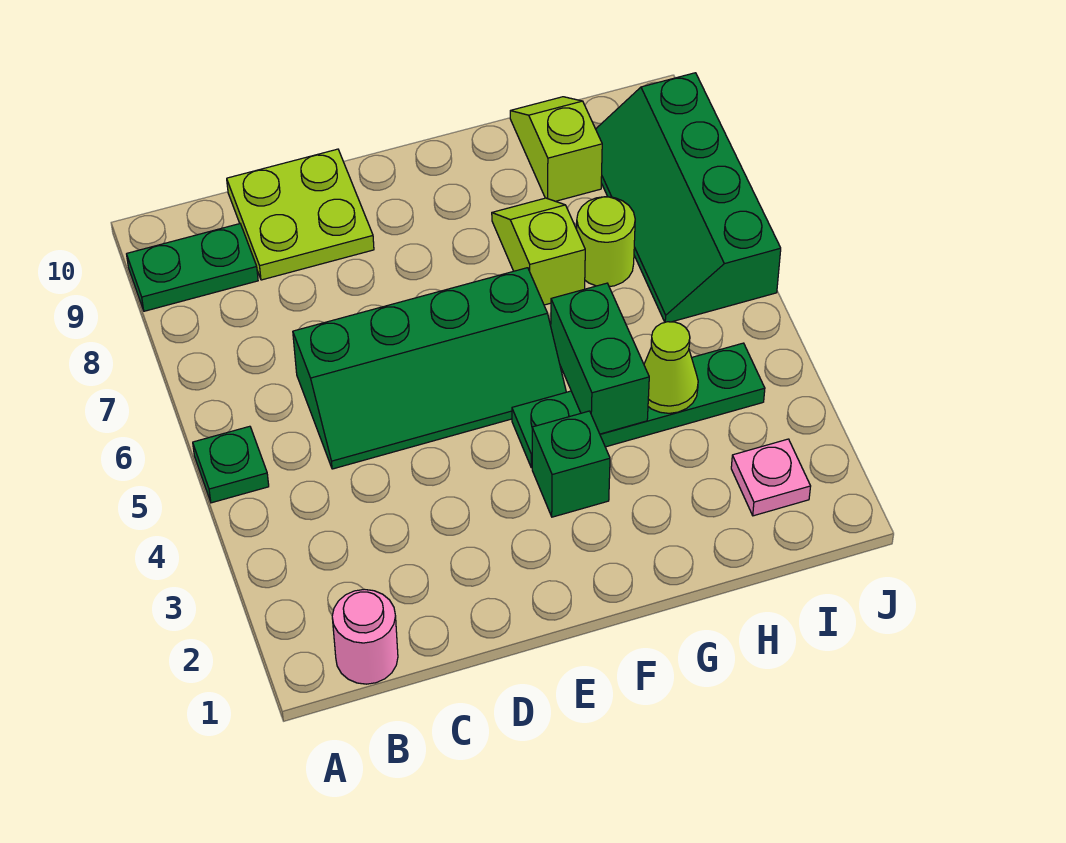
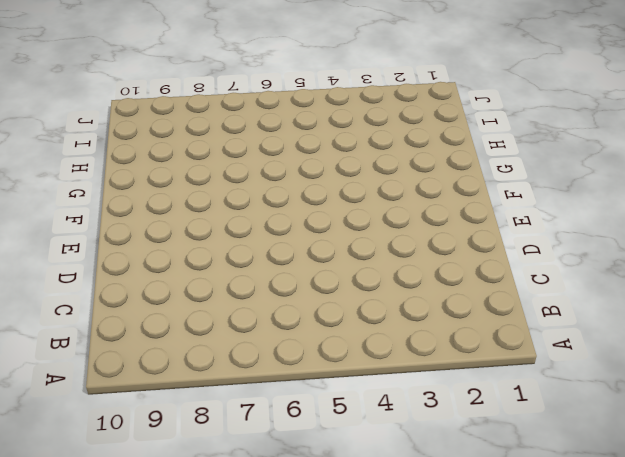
none -> green plate A5 level 1
none -> green plate A9:B9 level 1
none -> pink round brick B1 level 1

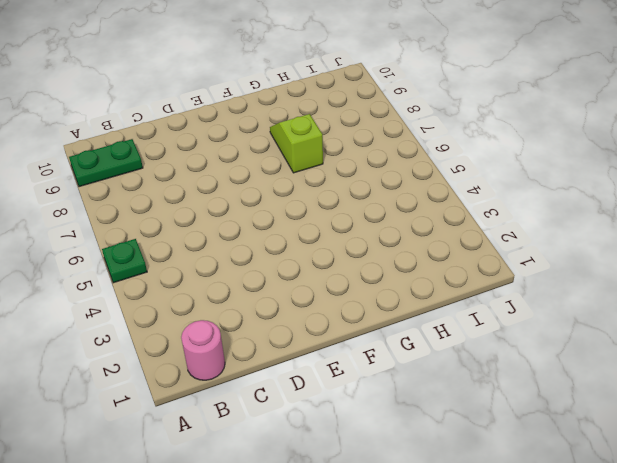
none -> green slope C5:F6 level 1 top 6
none -> lime plate C9:D10 level 1
none -> green brick F3 level 1

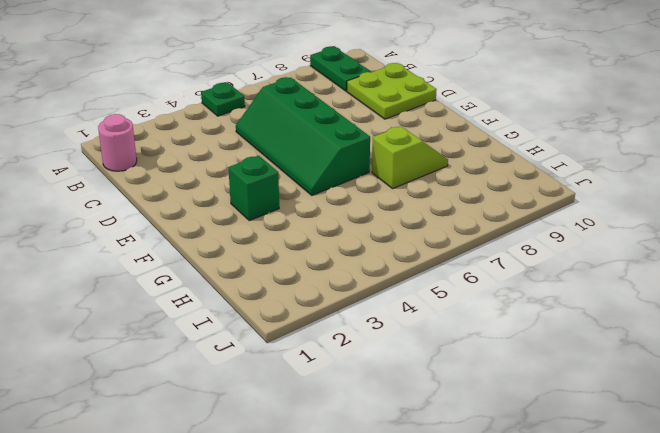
none -> green plate F4:I4 level 1
none -> lime round brick H7 level 1
none -> lime slope H9:H10 level 1 top 9

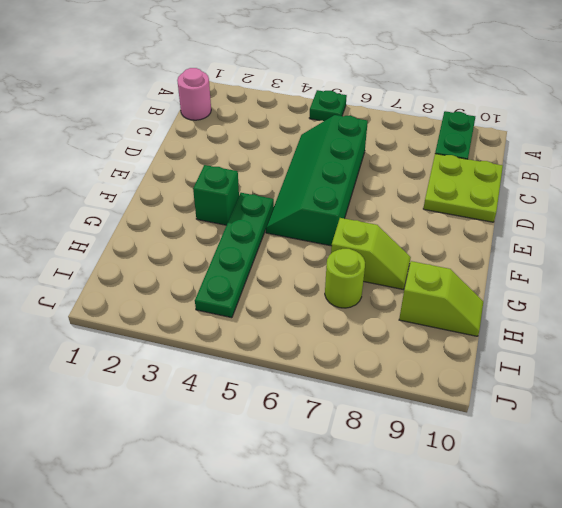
none -> pink plate I2 level 1
none -> green slope I6:J9 level 1 top J
none -> green brick G4:G5 level 2

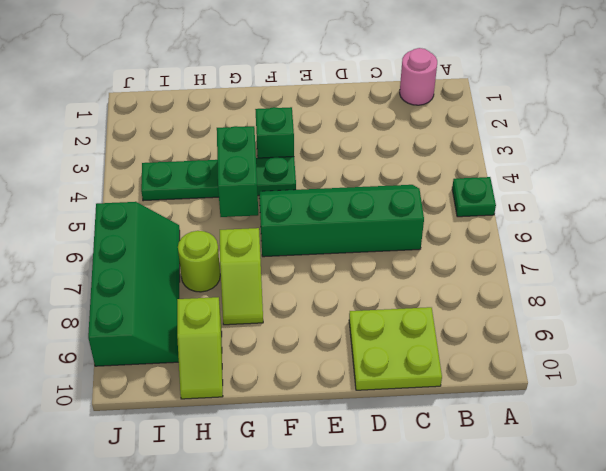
none -> green plate A9:B9 level 1
none -> pink plate I2 level 1
none -> lime cone H4 level 2

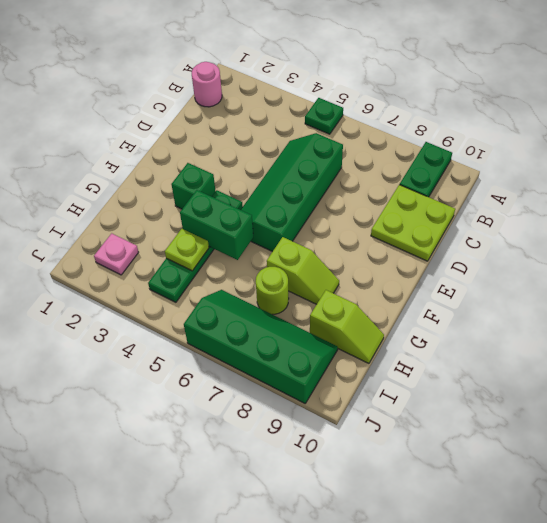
lime plate H4 level 2 -> lime cone H4 level 2

